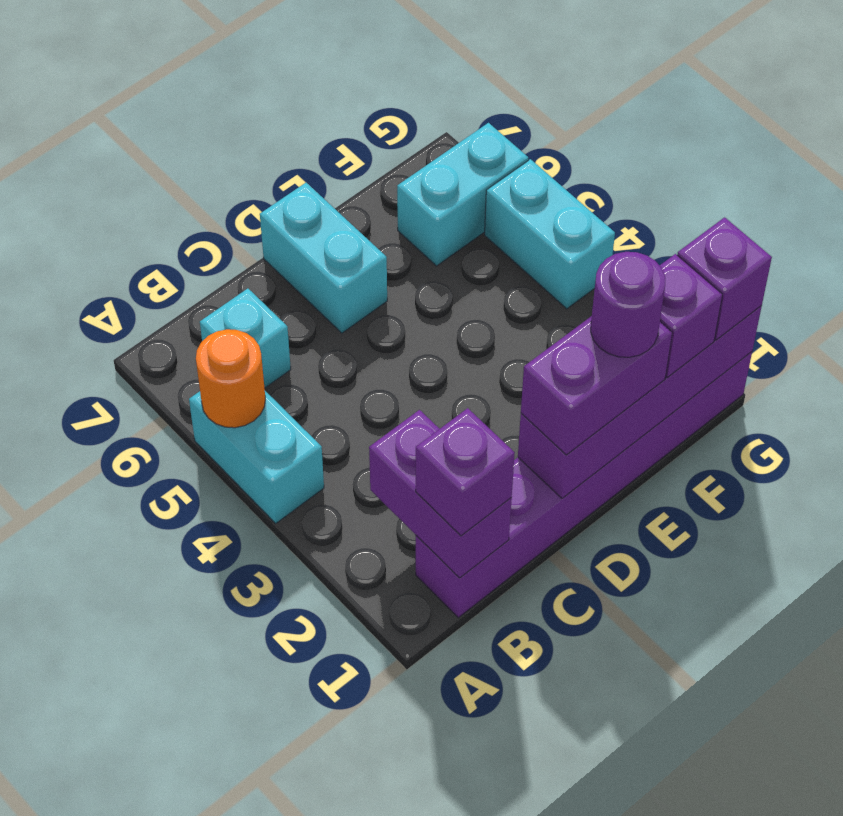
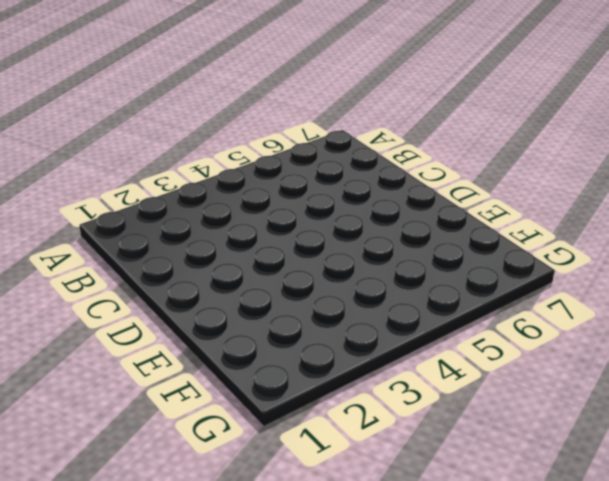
none -> cyan brick A4:A5 level 1
none -> purple brick B1:G1 level 1
none -> cyan brick B6 level 1

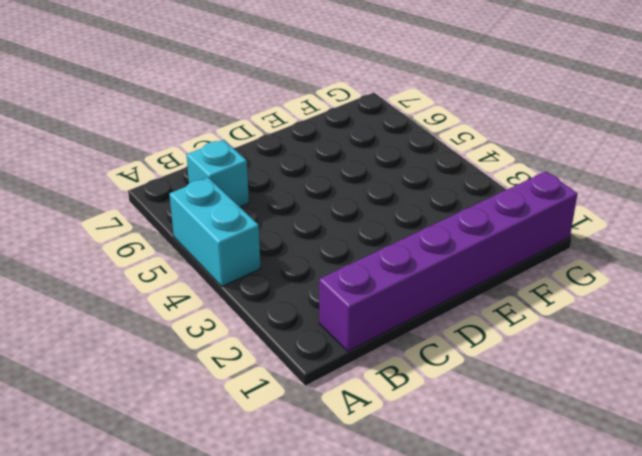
none -> cyan brick D6:D7 level 1
none -> cyan brick F6:G6 level 1
none -> cyan brick G4:G5 level 1

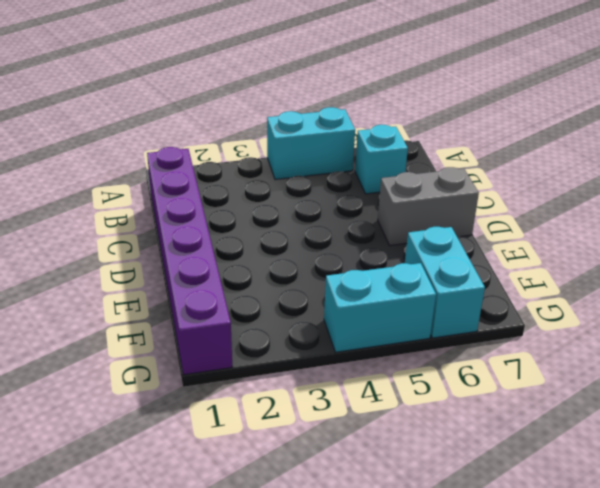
grey brick D6:D7 level 1 -> cyan brick D6:D7 level 1
none -> orange round brick A5 level 2
none -> purple brick B1:B2 level 2
none -> purple brick D1:G1 level 2

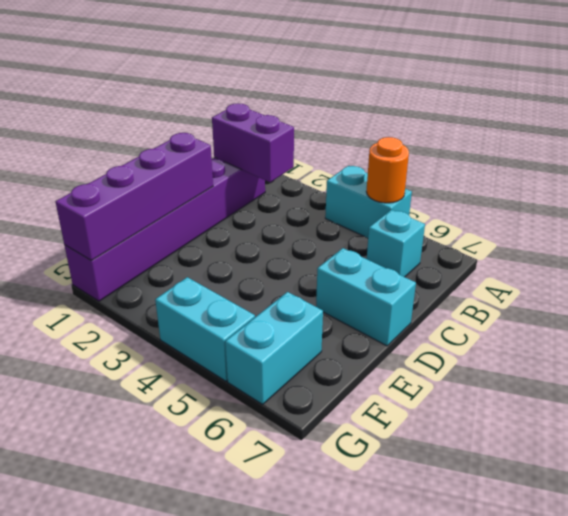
none -> purple brick B1 level 3
none -> purple brick D1:E1 level 3
none -> purple brick F1 level 3

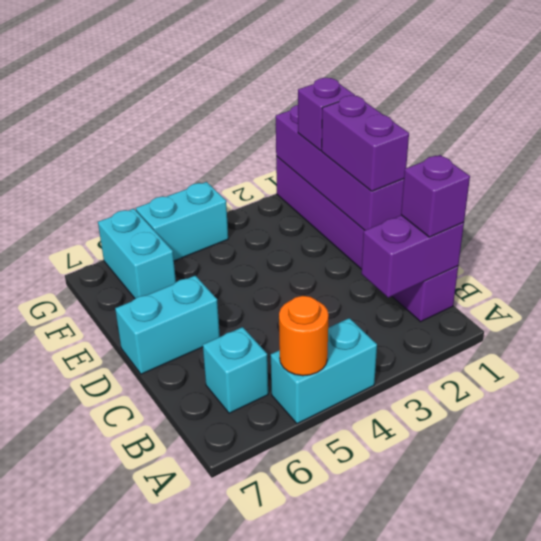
none -> purple brick G1 level 3
none -> purple round brick E1 level 4

